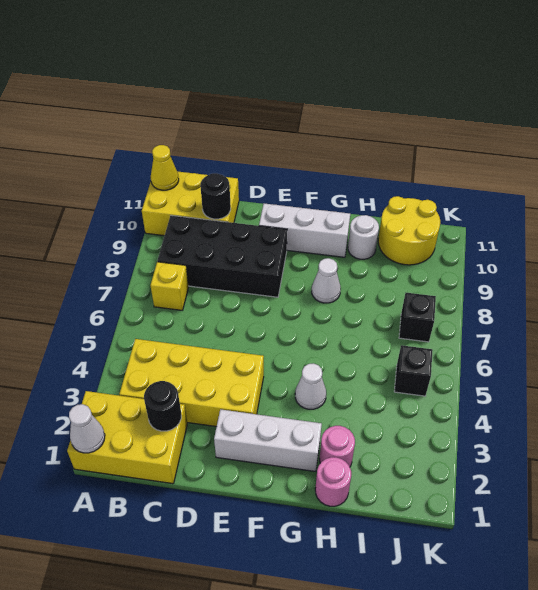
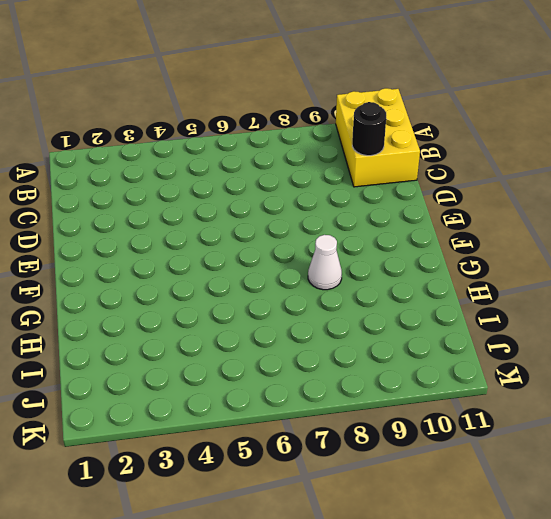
none -> yellow brick A1:C2 level 1
none -> yellow brick B3:E4 level 1
none -> yellow brick B7 level 1

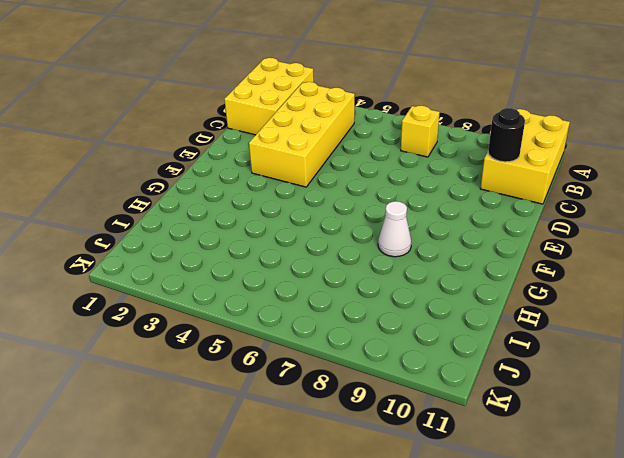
none -> black brick B8:E9 level 1
none -> white brick E2:G2 level 1
none -> white brick E10:G10 level 1

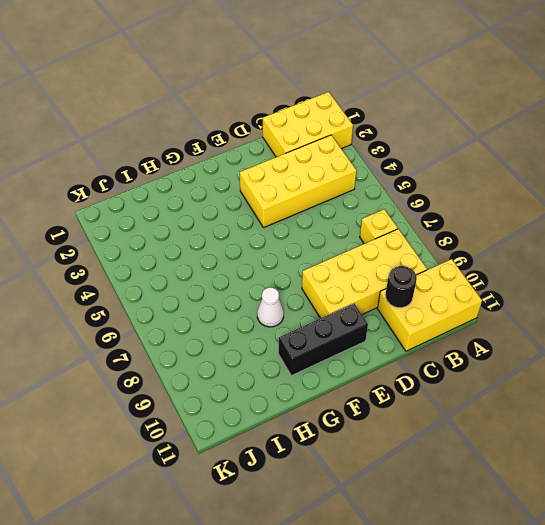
yellow brick B8:E9 level 1 -> black brick B8:E9 level 1
black brick E10:G10 level 1 -> white brick E10:G10 level 1
none -> white brick E2:G2 level 1
none -> white cone G4 level 1
none -> pink round brick H1 level 1

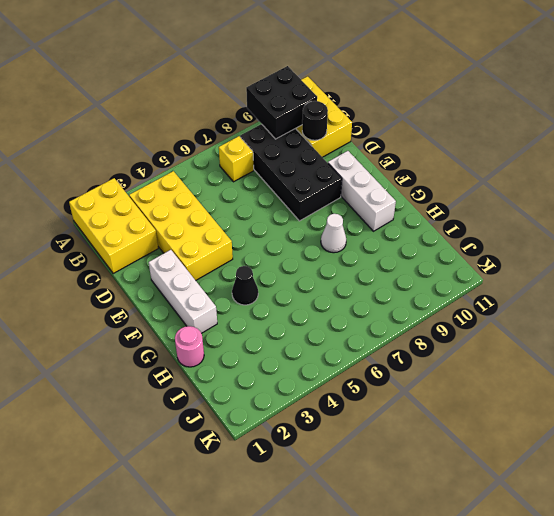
black brick A9:B10 level 2 -> none
black cone G4 level 1 -> white cone G4 level 1
none -> pink round brick H2 level 1
none -> white round brick H10 level 1
none -> yellow round brick I10:J11 level 1

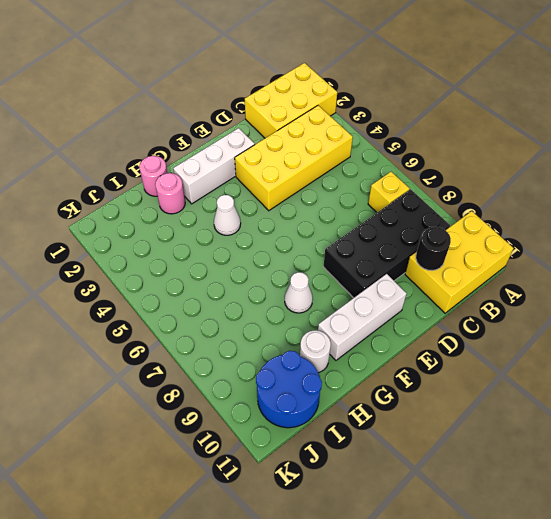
blue round brick I10:J11 level 1 -> yellow round brick I10:J11 level 1
none -> black brick J5 level 1
none -> black brick J7 level 1
none -> white cone A1 level 2

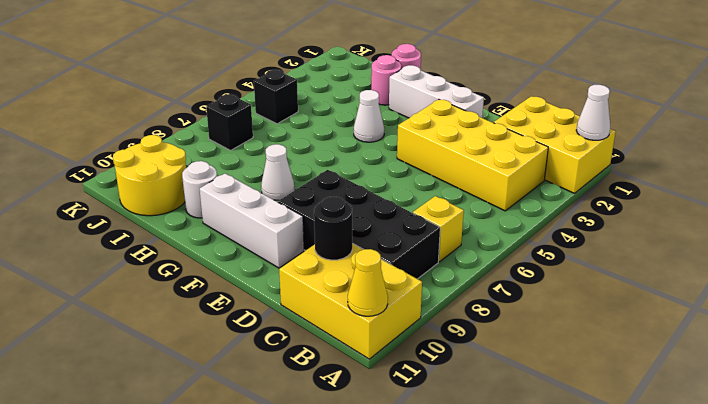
none -> black round brick C2 level 2

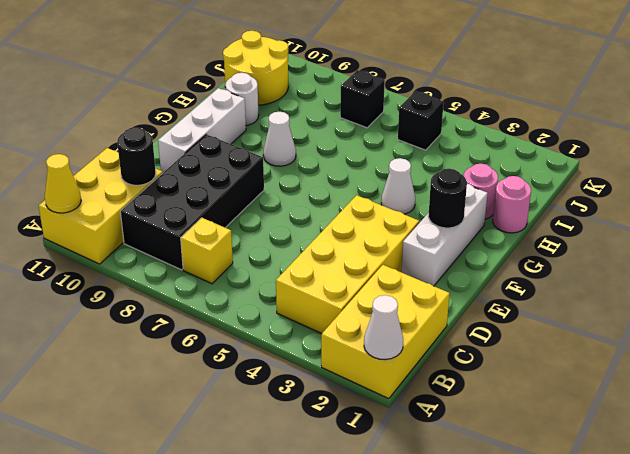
black round brick F2 level 2 -> black round brick C2 level 2

